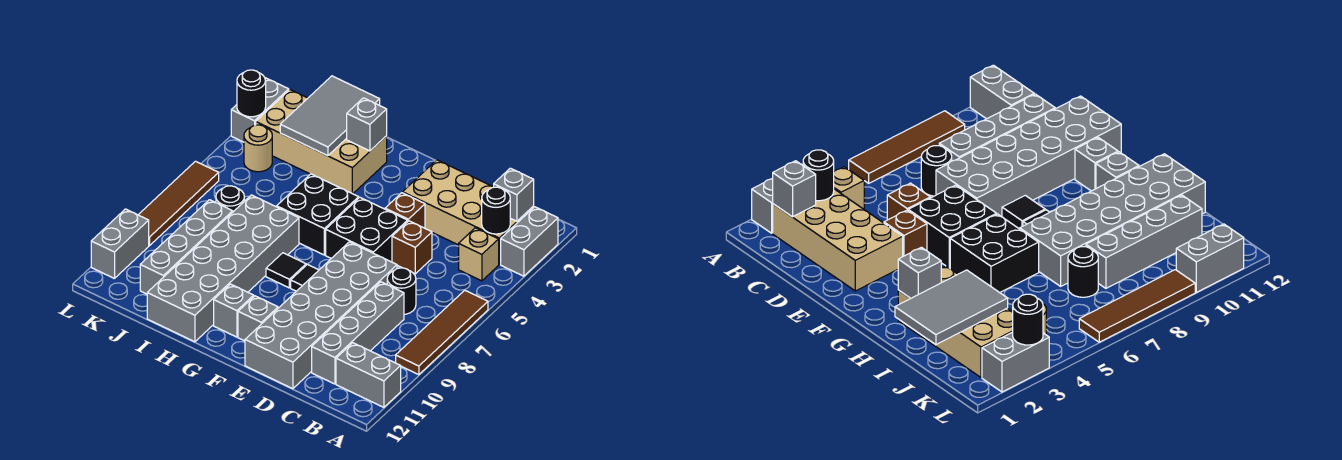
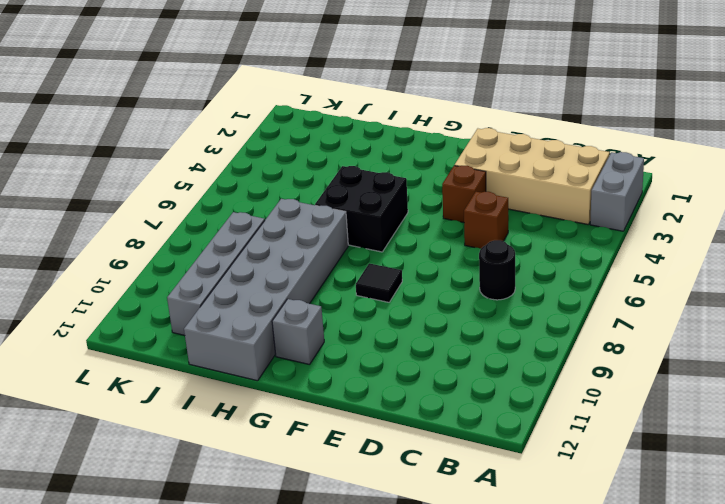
none -> brown tile A6:A9 level 1
none -> grey brick A11:B11 level 1
none -> tan brick B4 level 1

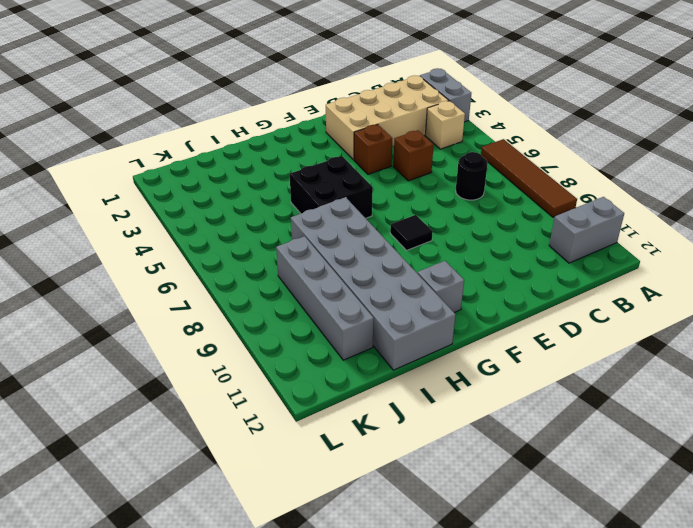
none -> grey brick C8:C11 level 1
none -> grey brick D7:E12 level 1
none -> black brick E5:F6 level 1

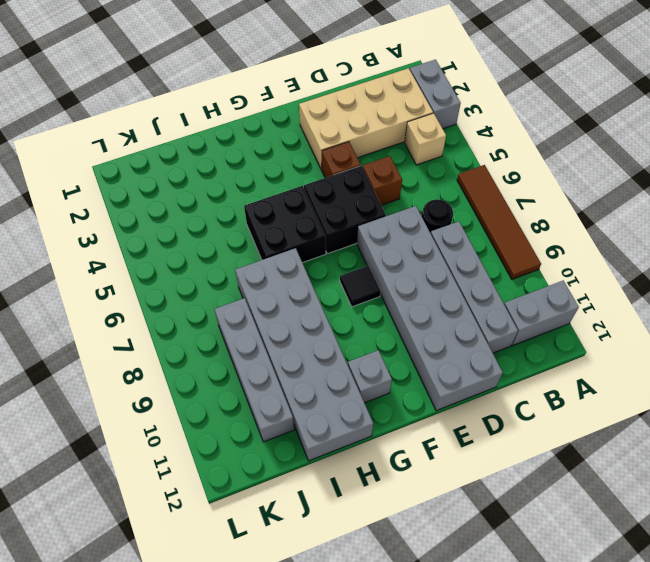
none -> grey brick F11 level 1
none -> black tile G8 level 1
none -> tan brick H2:K3 level 1

